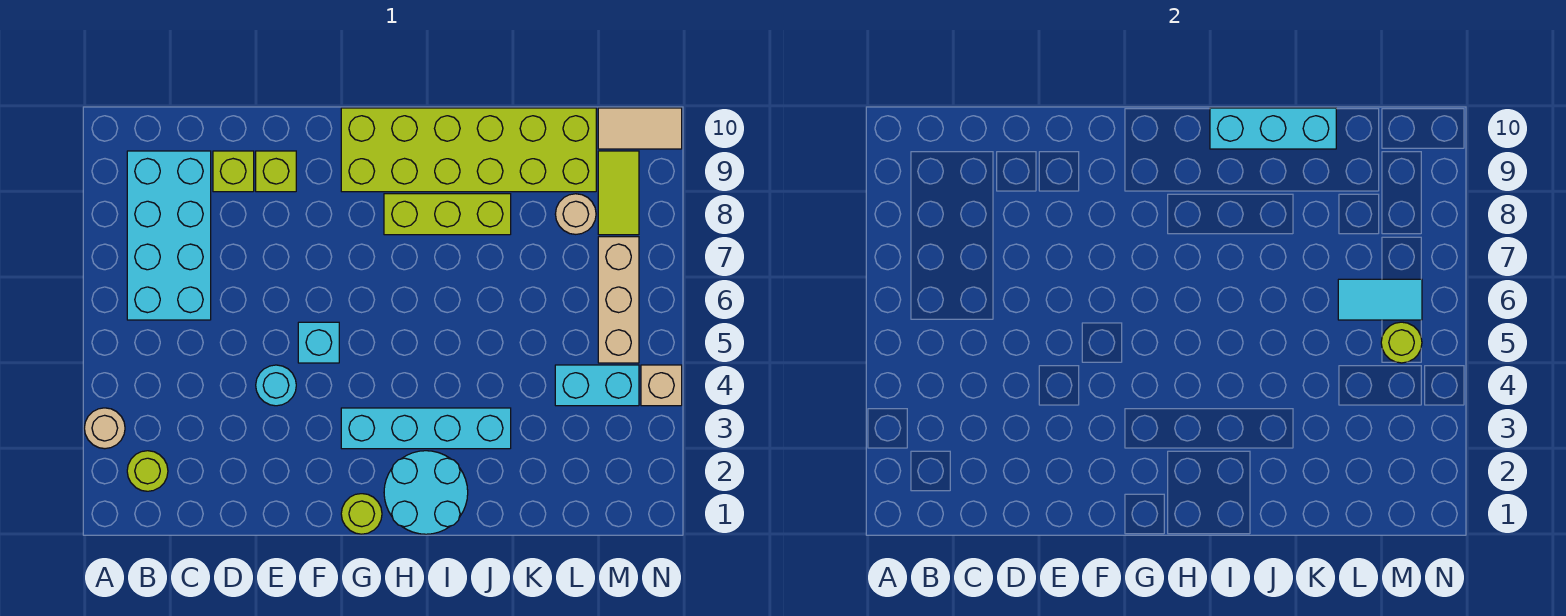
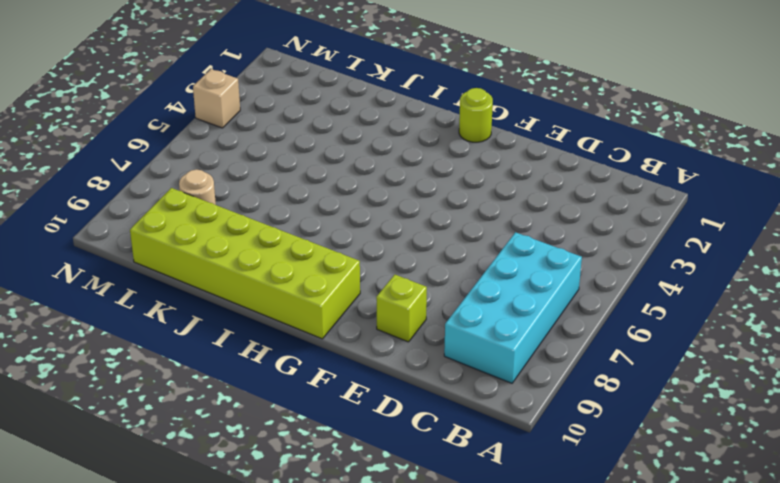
none -> tan round brick A3 level 1
none -> lime round brick B2 level 1
none -> lime brick D9 level 1

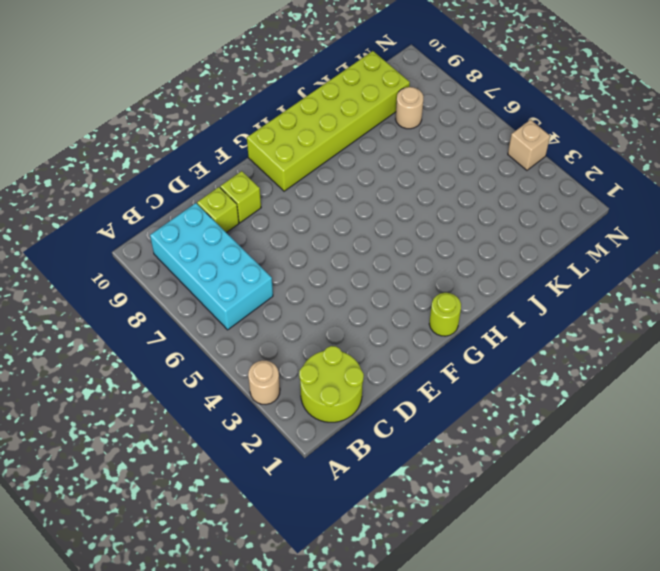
lime round brick B1:C2 level 1 -> lime round brick B2 level 1
none -> cyan round brick E4 level 1
none -> cyan brick F5 level 1
none -> cyan brick G3:J3 level 1

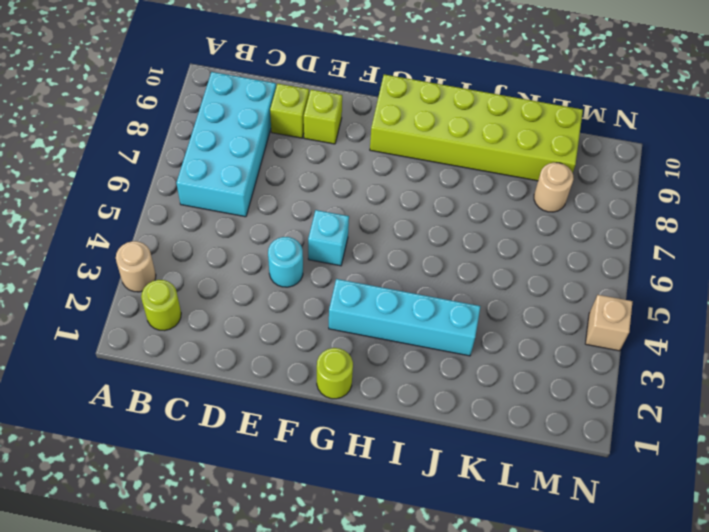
none -> cyan round brick H1:I2 level 1
none -> lime brick H8:J8 level 1
none -> cyan brick L4:M4 level 1

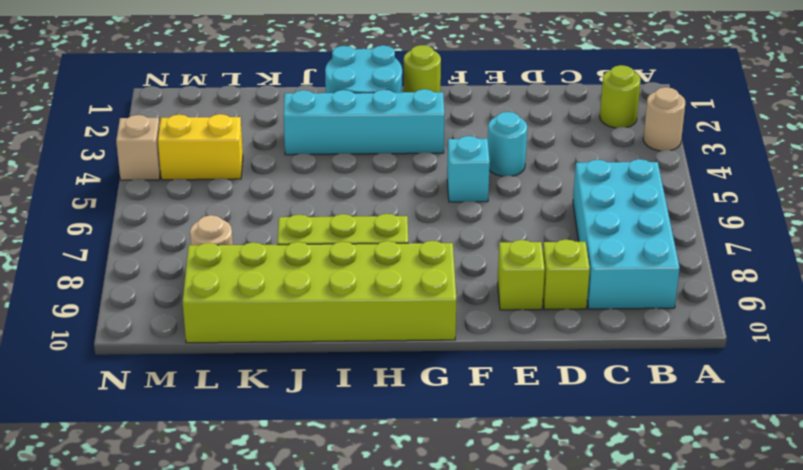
yellow brick L4:M4 level 1 -> cyan brick L4:M4 level 1
none -> tan brick M5:M7 level 1
none -> lime tile M8:M9 level 1
none -> tan tile M10:N10 level 1

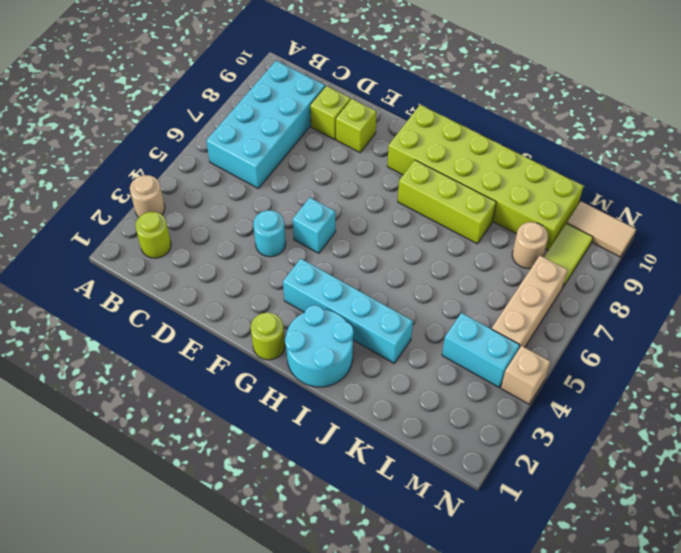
none -> cyan brick I10:K10 level 2
none -> cyan tile L6:M6 level 2
none -> lime round brick M5 level 2

